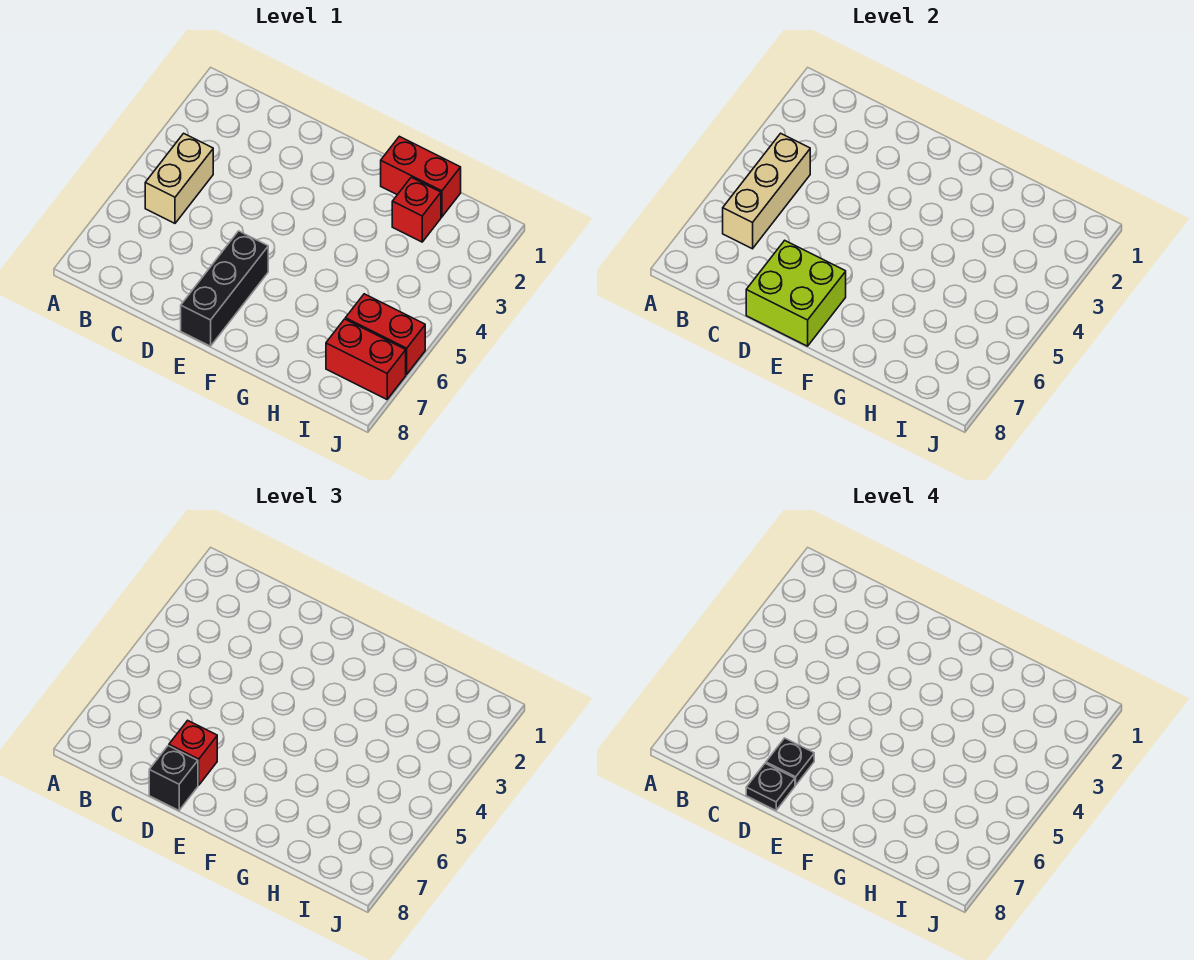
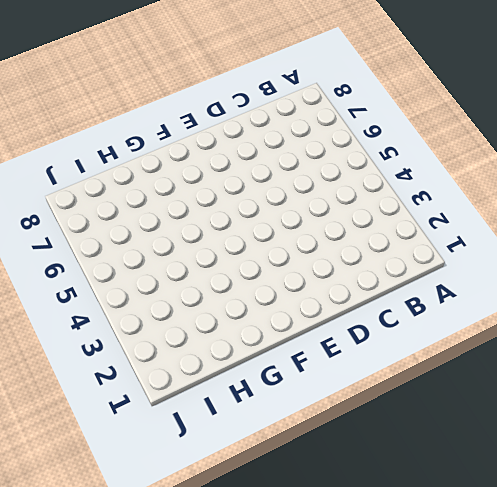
none -> tan brick B4:B5 level 1
none -> black brick E6:E8 level 1
none -> red brick G1:H1 level 1

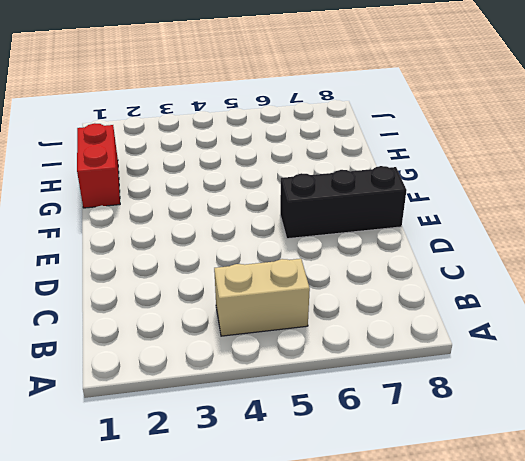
none -> red brick H2 level 1
none -> red brick I6:J6 level 1
none -> red brick I7:J7 level 1

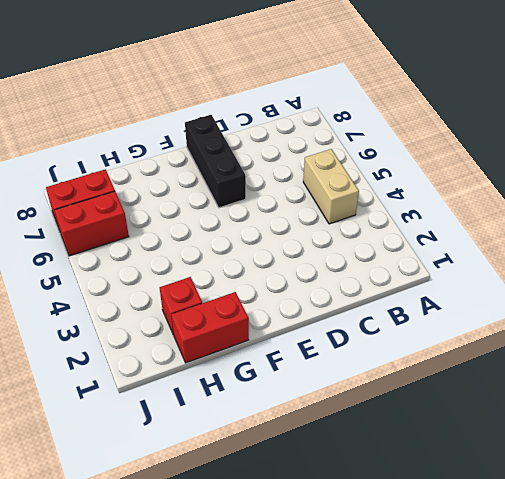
none -> tan brick B4:B6 level 2
none -> lime brick D7:E8 level 2
none -> red brick D7 level 3

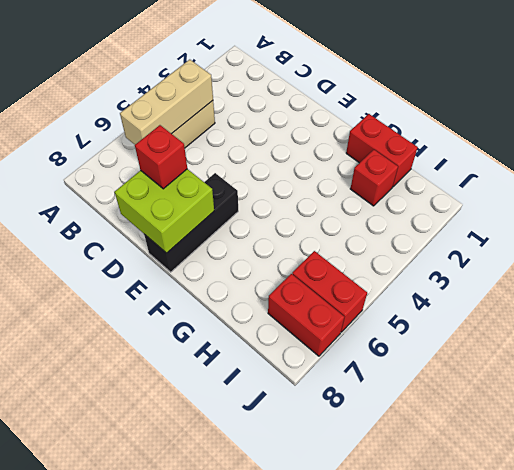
none -> black brick D8 level 3
none -> black plate D7 level 4
none -> black plate D8 level 4

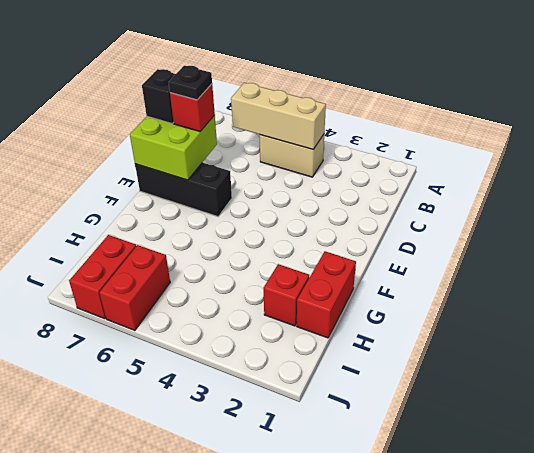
none -> black plate D8 level 4

